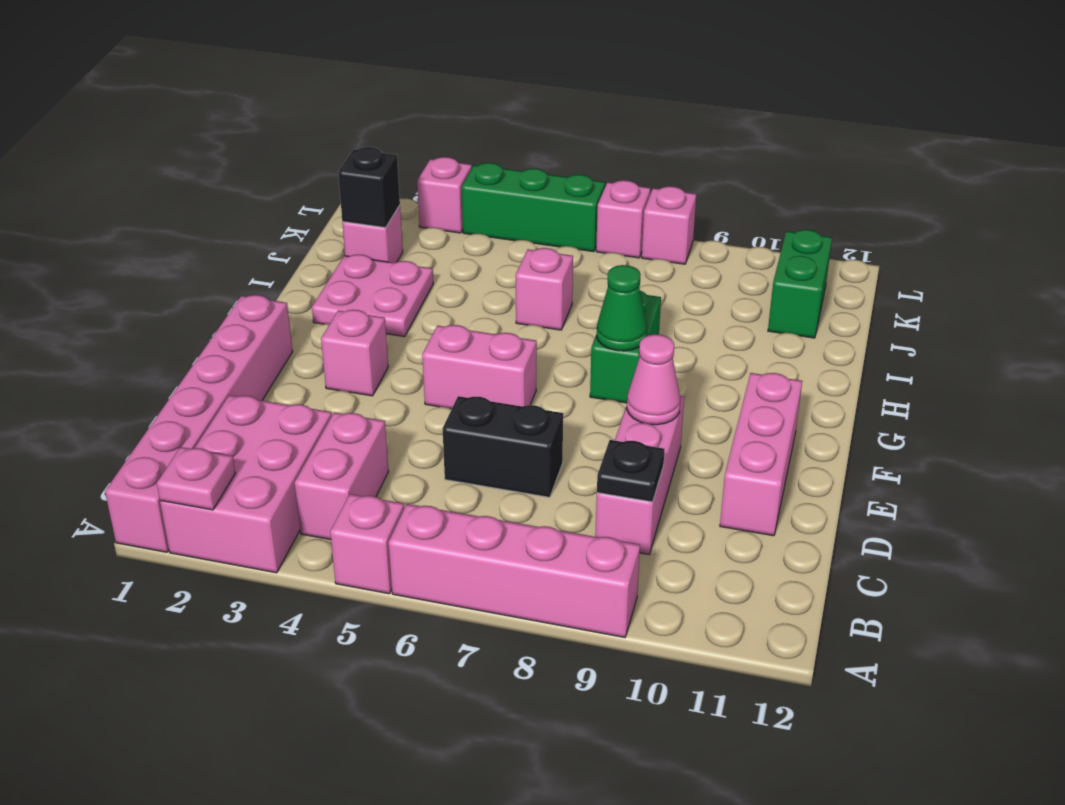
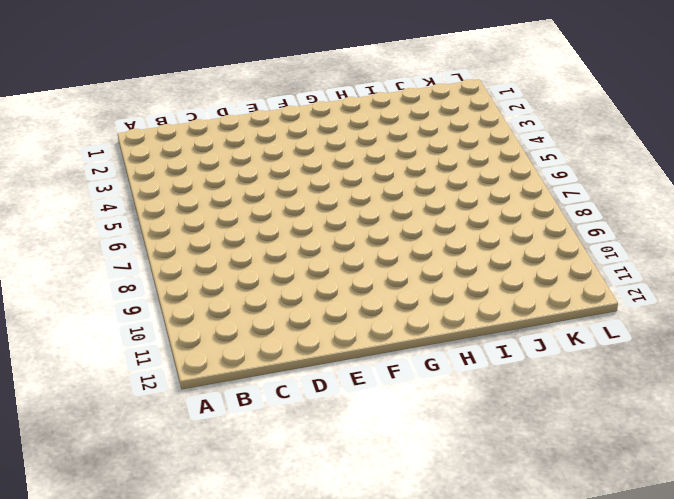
none -> pink brick A1:F1 level 1
none -> pink brick A2:C3 level 1
none -> pink brick A5 level 1

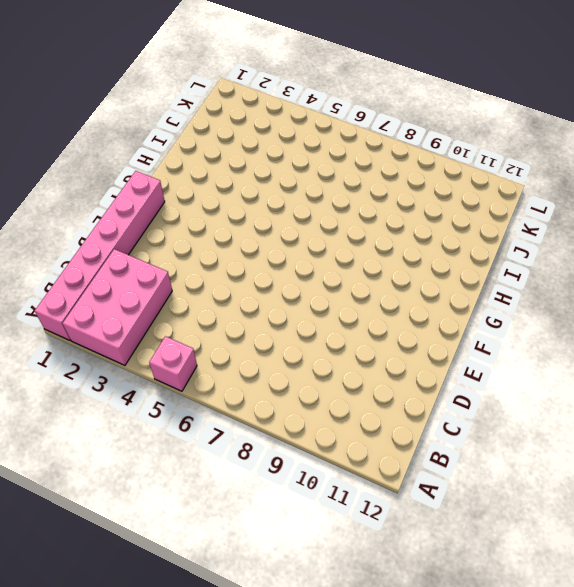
none -> pink brick A6:A9 level 1
none -> pink brick B4:C4 level 1
none -> pink brick C9:E9 level 1

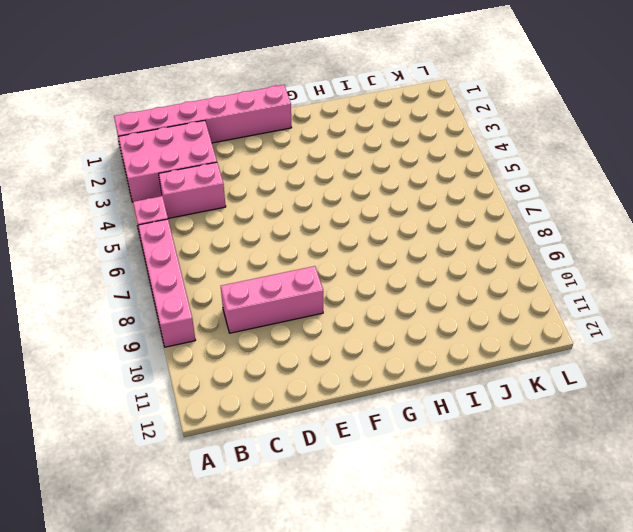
none -> black brick D6:D7 level 1
none -> pink brick D11:F11 level 1
none -> pink brick F3 level 1

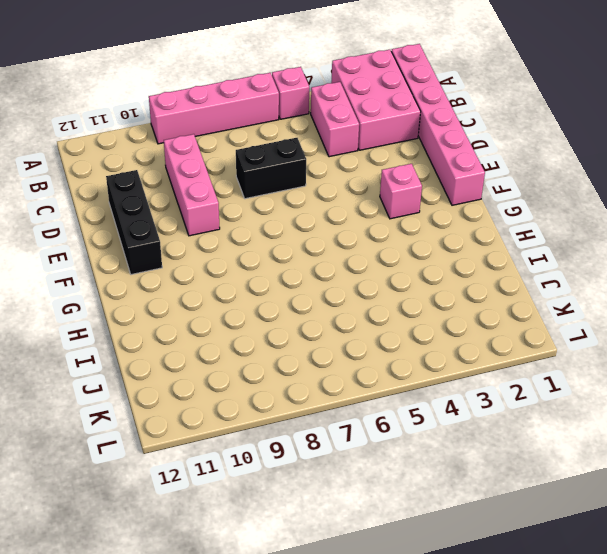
black brick D11:F11 level 1 -> pink brick D11:F11 level 1
none -> pink brick F5:F6 level 1
none -> green brick G8:H8 level 1
none -> pink plate H2:I3 level 1

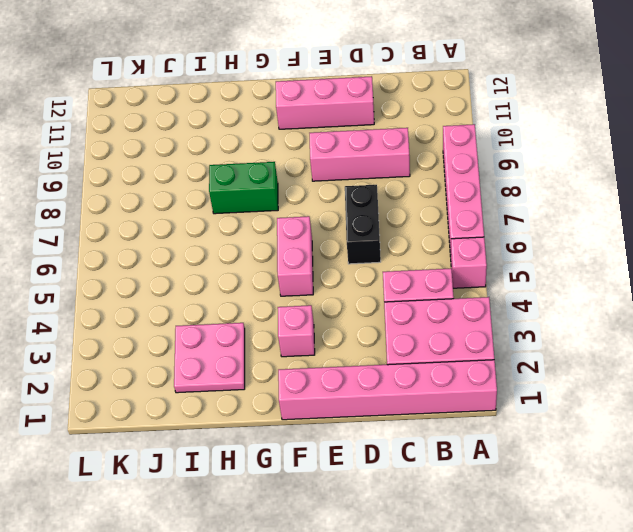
none -> pink brick I6 level 1
none -> pink brick J2 level 1
none -> green brick J11:K11 level 1

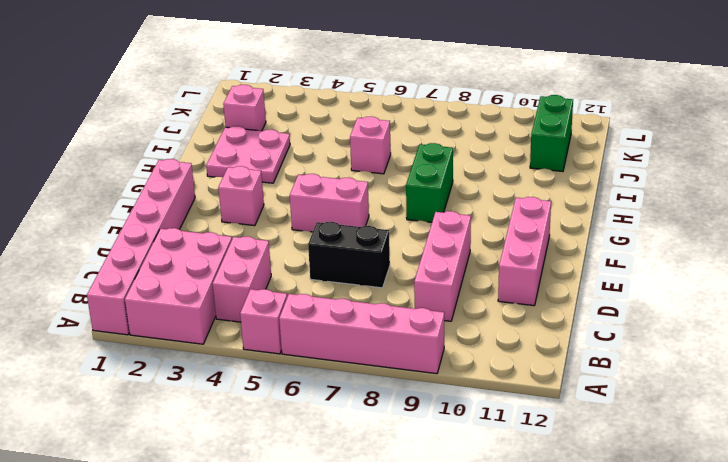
none -> pink brick L3 level 1
none -> green brick L4:L6 level 1
none -> pink brick L7 level 1

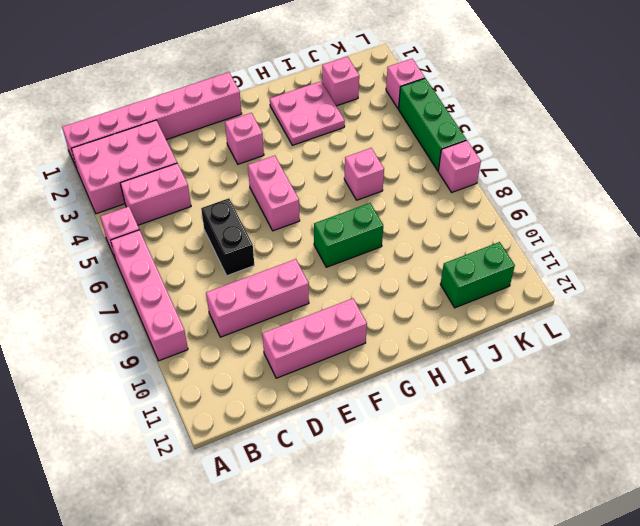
none -> pink brick L8 level 1
none -> pink plate A2 level 2
none -> black plate C9 level 2

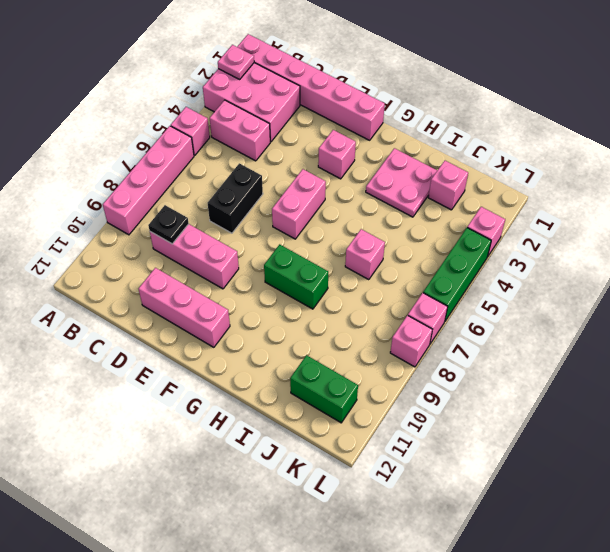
none -> pink cone E9 level 2
none -> green cone G8 level 2
none -> black brick J2 level 2

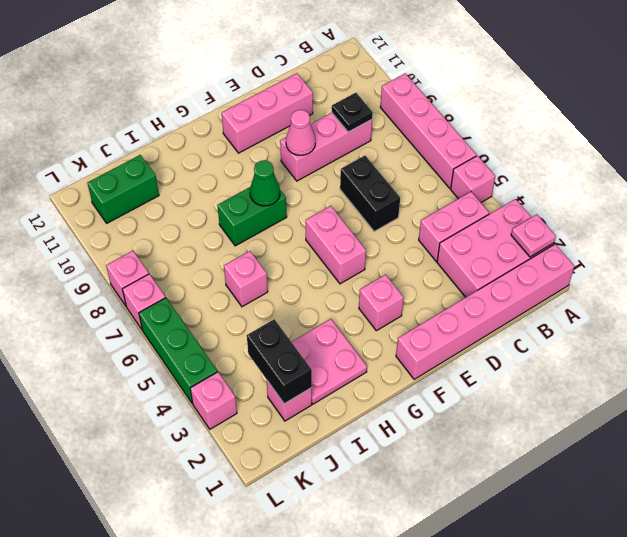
black brick J2:J3 level 2 -> black brick J2 level 2

